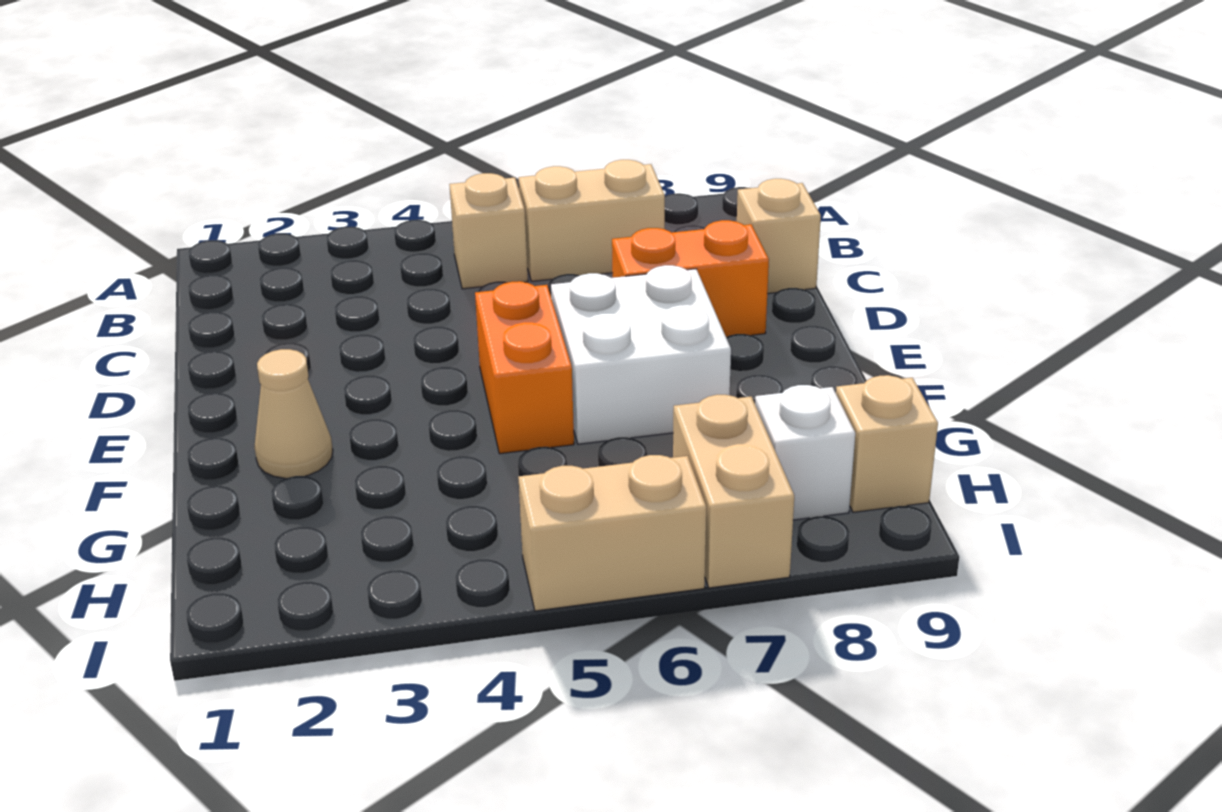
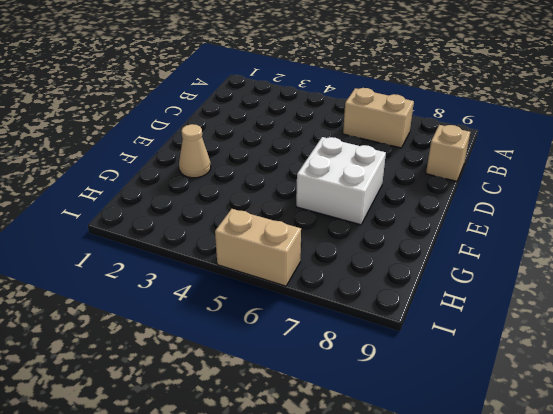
none -> tan brick B5 level 1
none -> orange brick D7:D8 level 1

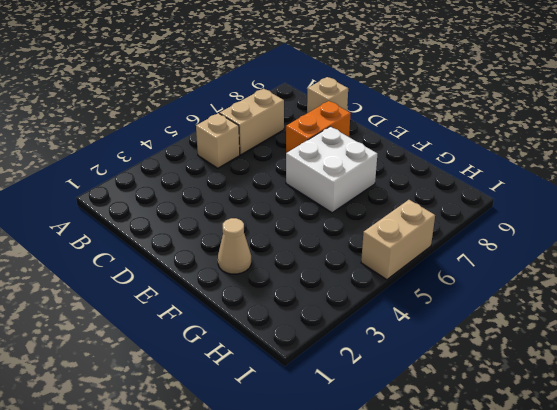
none -> orange brick E5:F5 level 1
none -> tan brick H7:I7 level 1

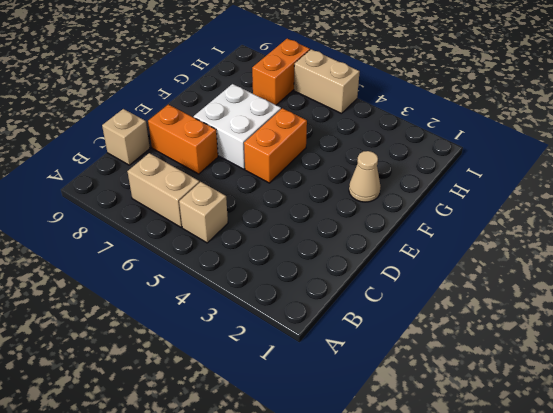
orange brick H7:I7 level 1 -> tan brick H7:I7 level 1
none -> white brick H8 level 1
none -> tan brick H9 level 1

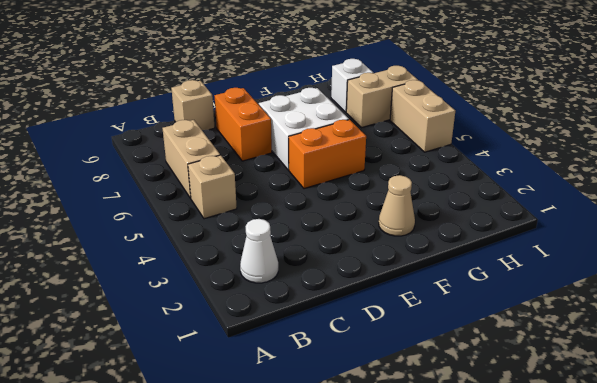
white cone B2 level 1 -> none
none -> tan brick H9 level 1

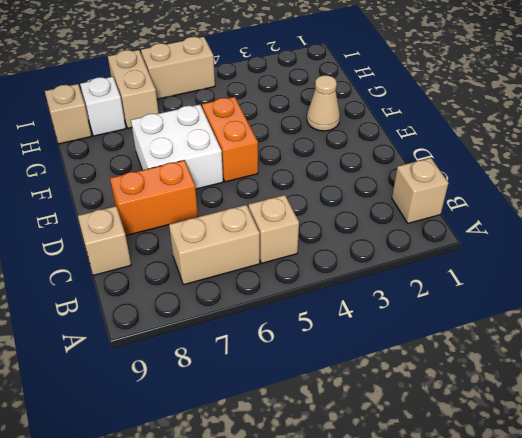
tan brick B1 level 1 -> none

